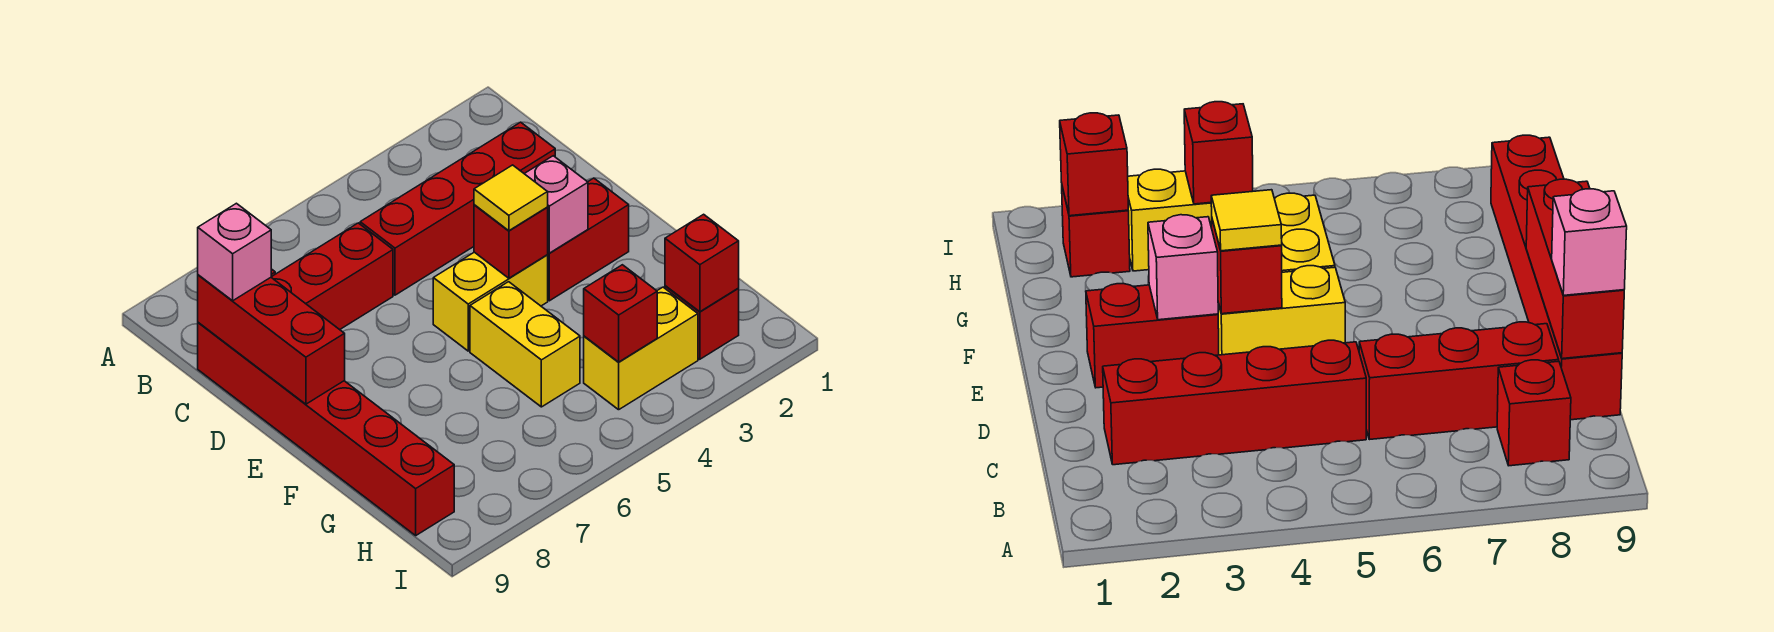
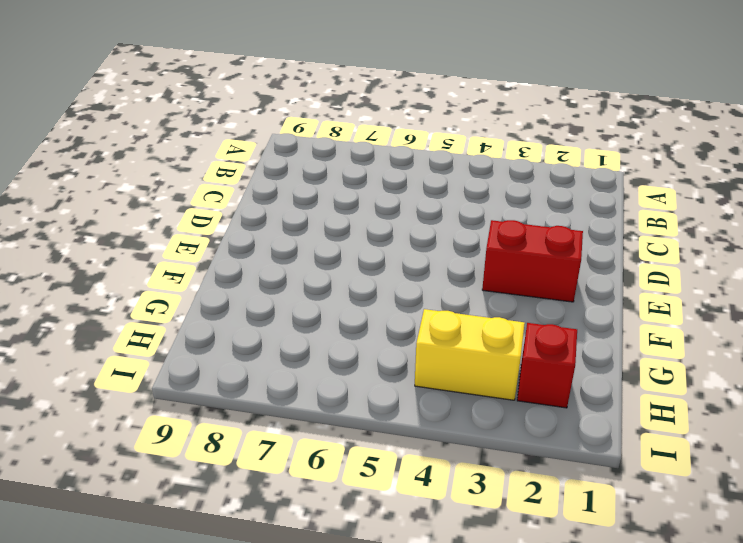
none -> red brick B8 level 1
none -> red brick C2:C5 level 1
none -> red brick C6:C8 level 1

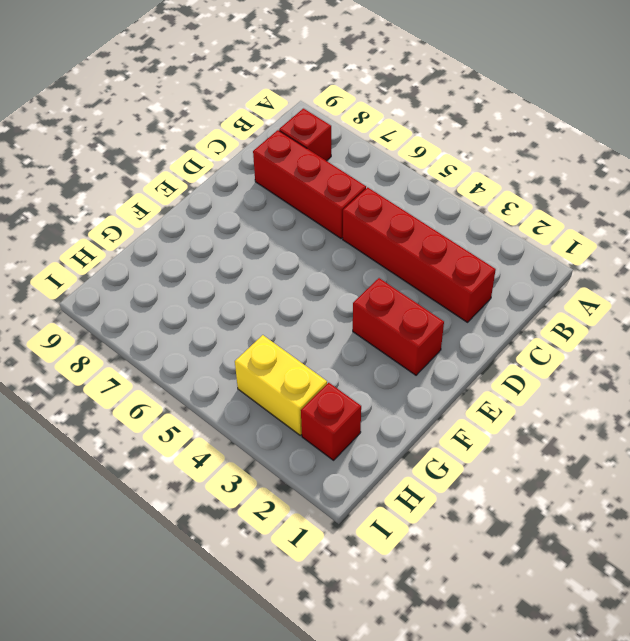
none -> red brick C9:H9 level 1
none -> yellow brick E4:E5 level 1
none -> yellow brick F5:G5 level 1

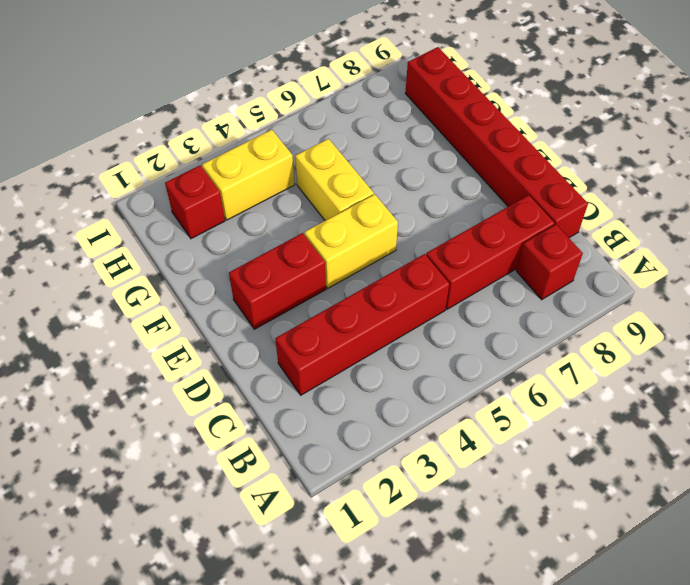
none -> red brick C9:E9 level 2
none -> pink brick E3 level 2
none -> red brick E4 level 2

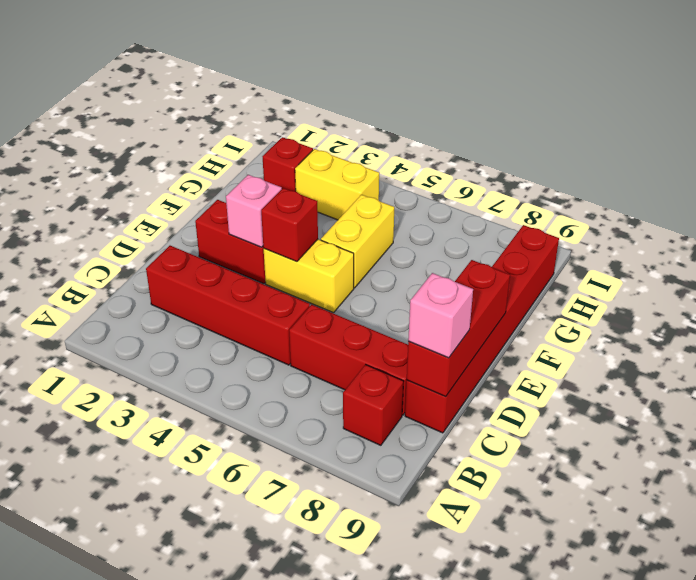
none -> red brick H2 level 2
none -> red brick H4 level 2
none -> yellow tile E4 level 3

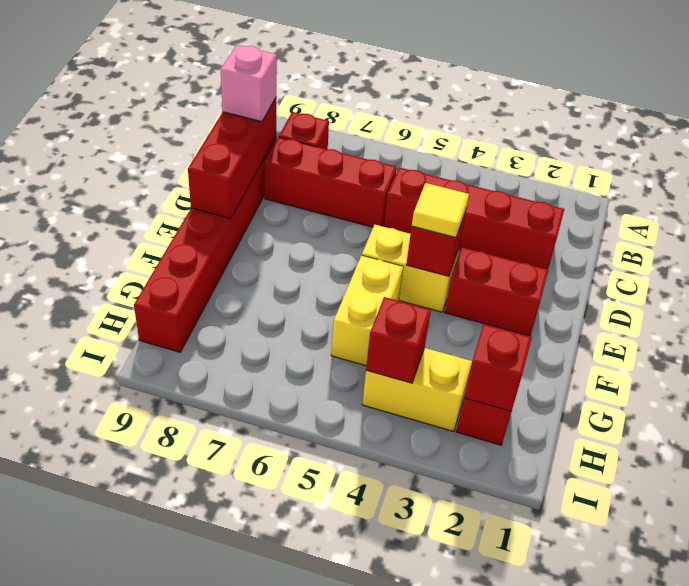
none -> pink brick E3 level 2

